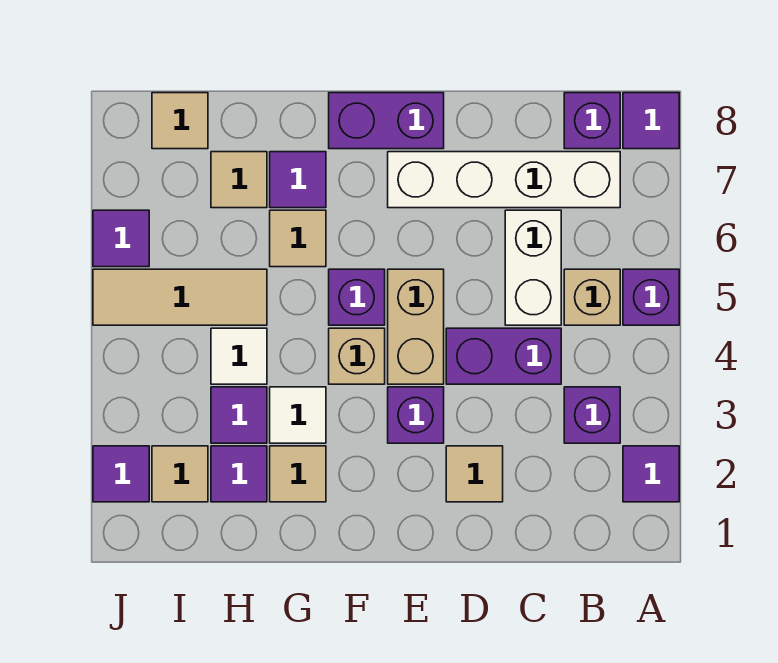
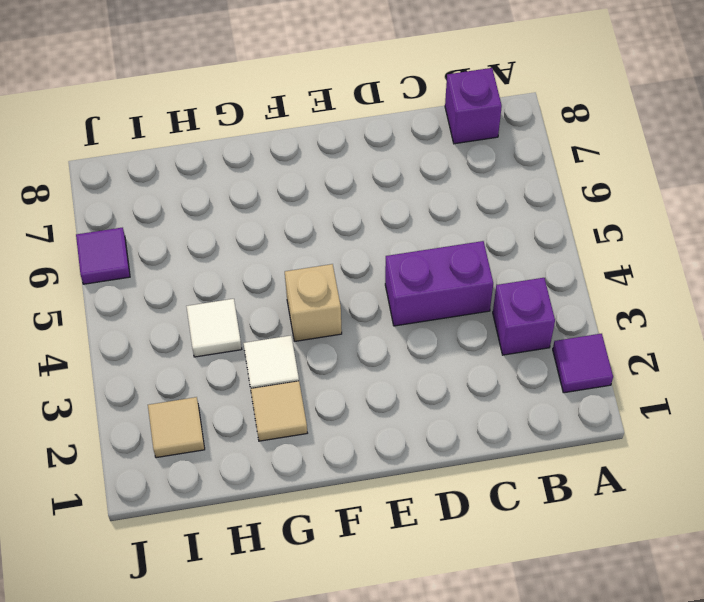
none -> purple brick A5 level 1
none -> purple tile A8 level 1
none -> tan brick B5 level 1

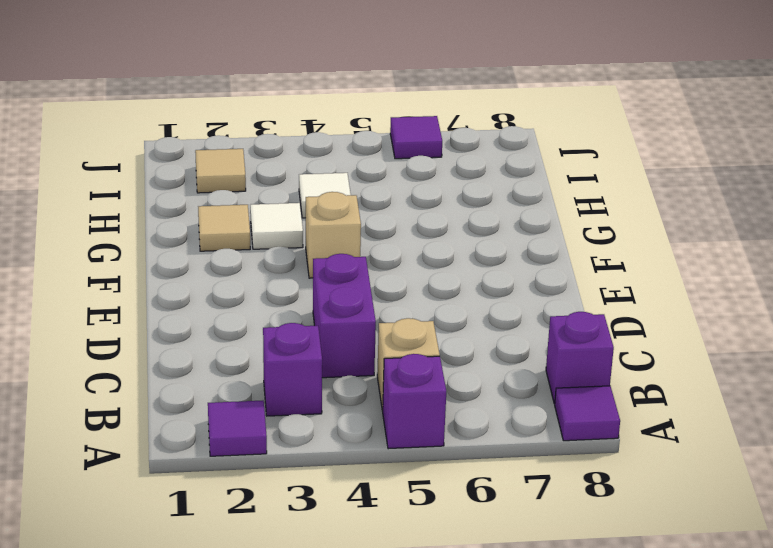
none -> white brick B7:E7 level 1
none -> white brick C5:C6 level 1
none -> tan tile D2 level 1

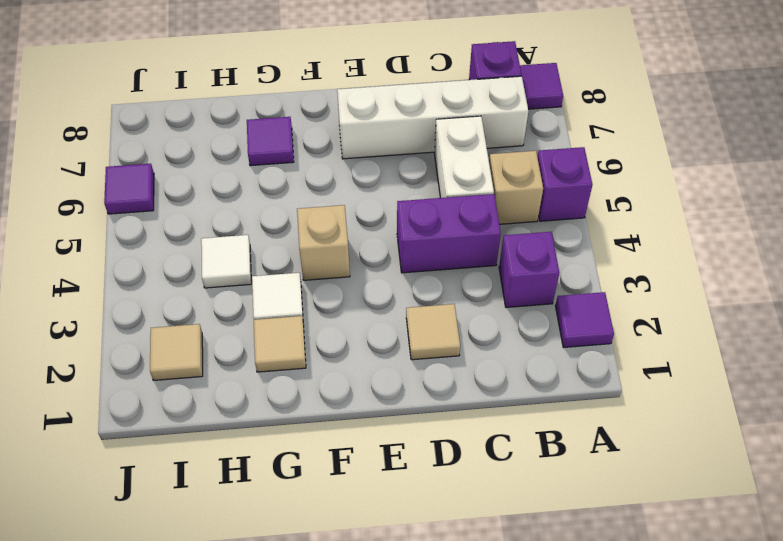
none -> purple brick E3 level 1
none -> tan brick E4:E5 level 1
none -> purple brick E8:F8 level 1

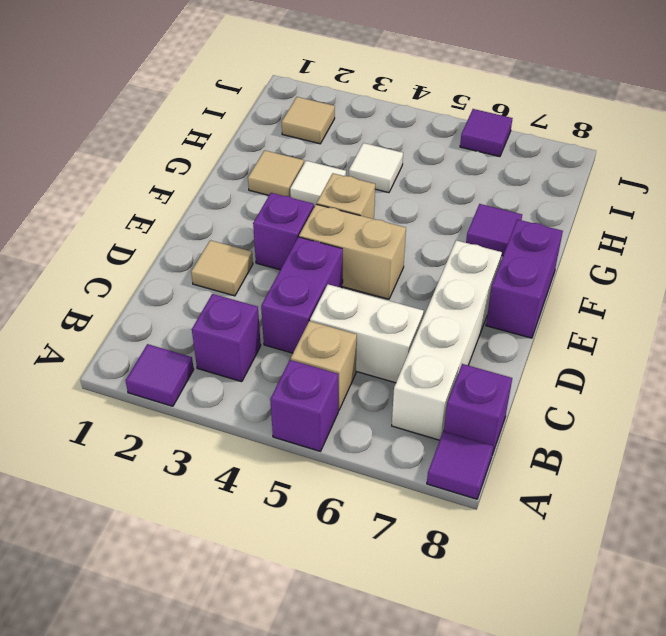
none -> purple brick F5 level 1
none -> tan tile G6 level 1
none -> purple tile H2 level 1

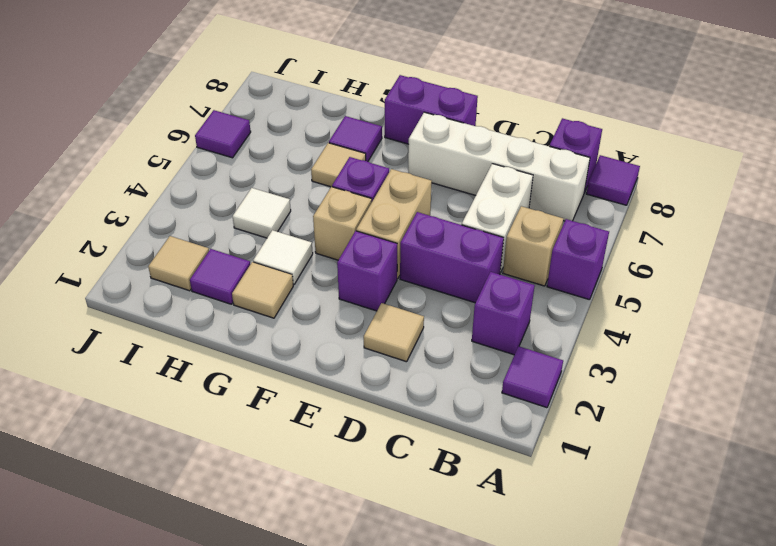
none -> purple tile H3 level 1
none -> tan tile H5:J5 level 1
none -> tan tile H7 level 1

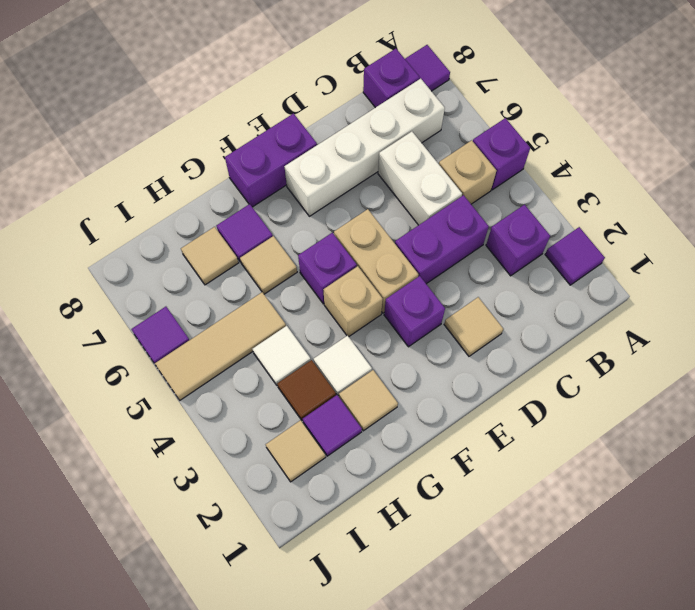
brown tile H3 level 1 -> purple tile H3 level 1
none -> tan tile I8 level 1
none -> purple tile J2 level 1

